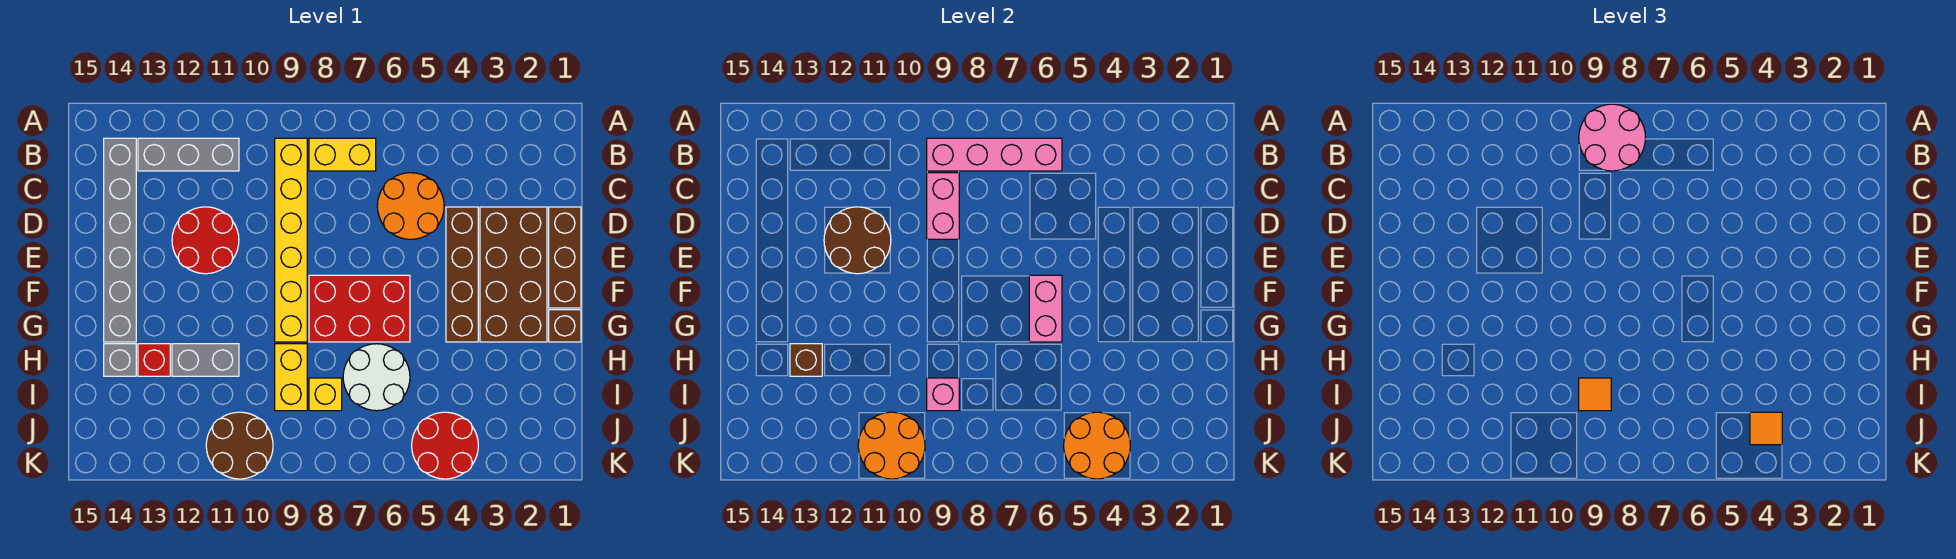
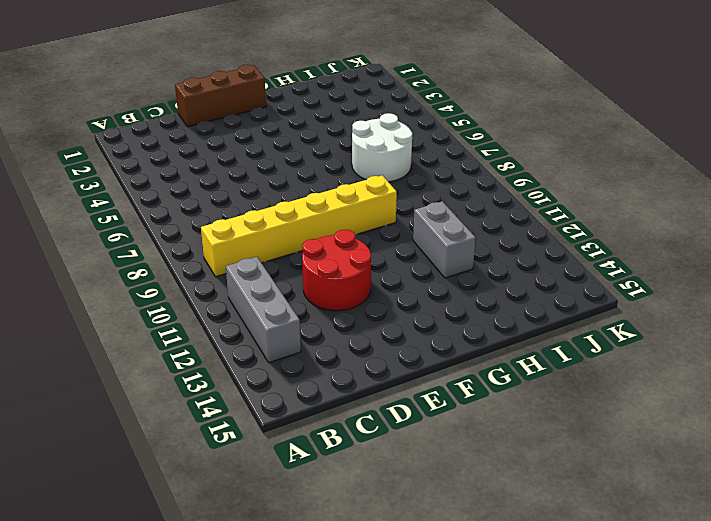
none -> yellow brick B7:B8 level 1
none -> grey brick B14:G14 level 1
none -> orange round brick C5:D6 level 1
none -> brown brick D2:G3 level 1

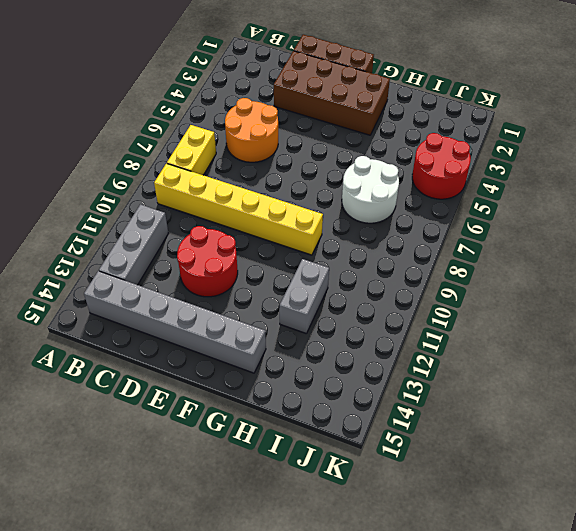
none -> brown brick D4:G4 level 1
none -> red brick F6:G8 level 1
none -> brown brick G1 level 1
none -> yellow brick H9:I9 level 1

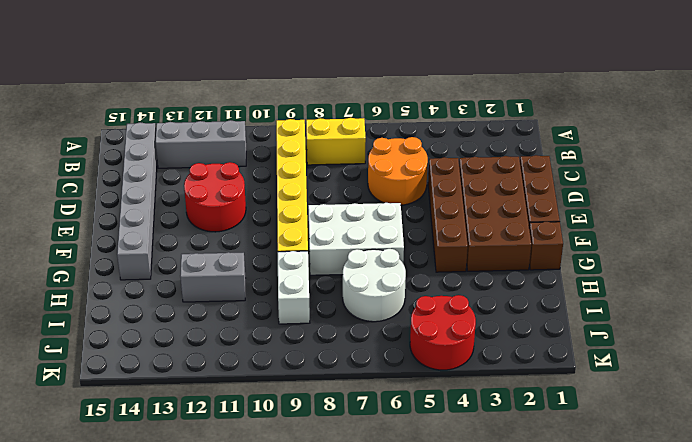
white brick F6:G8 level 1 -> red brick F6:G8 level 1
white brick H9:I9 level 1 -> yellow brick H9:I9 level 1
none -> red brick H13 level 1
none -> grey brick H14 level 1
none -> yellow brick I8 level 1
none -> brown round brick J10:K11 level 1

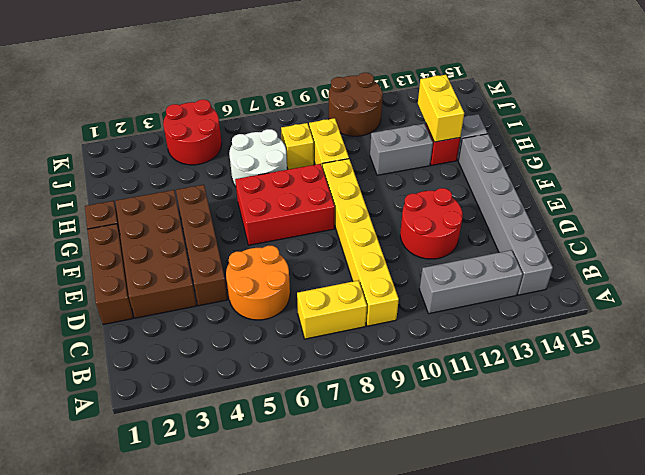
yellow brick H13:I13 level 2 -> brown brick H13 level 2
none -> pink brick B6:B9 level 2
none -> pink brick C9:D9 level 2
none -> brown round brick D11:E12 level 2
none -> pink brick F6:G6 level 2

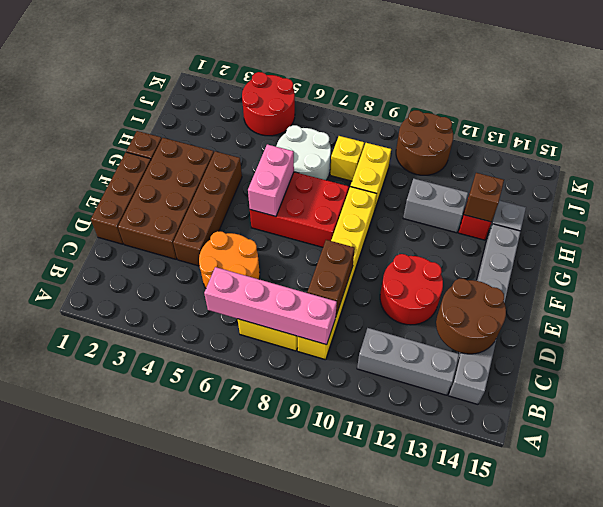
brown brick C9:D9 level 2 -> pink brick C9:D9 level 2
brown round brick C13:D14 level 2 -> brown round brick D11:E12 level 2
none -> pink brick I9 level 2
none -> orange round brick J4:K5 level 2
none -> orange round brick J10:K11 level 2
none -> pink round brick A8:B9 level 3

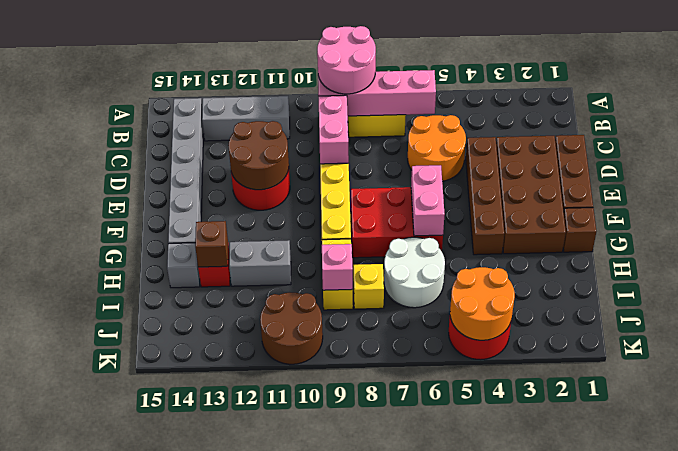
none -> orange round brick J10:K11 level 2
none -> orange tile I9 level 3
none -> orange tile J4 level 3

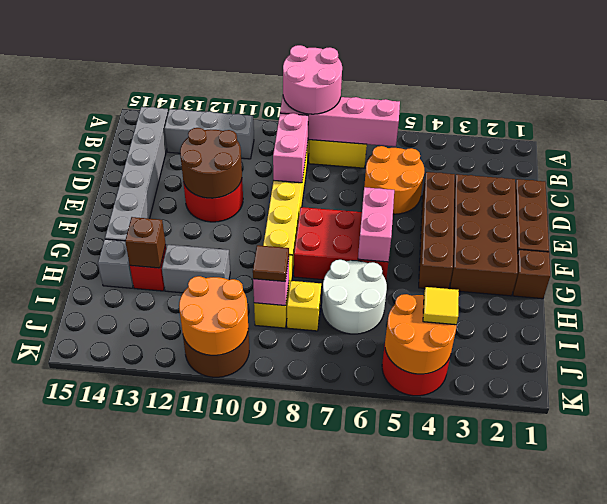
brown tile I9 level 3 -> orange tile I9 level 3
yellow tile J4 level 3 -> orange tile J4 level 3

